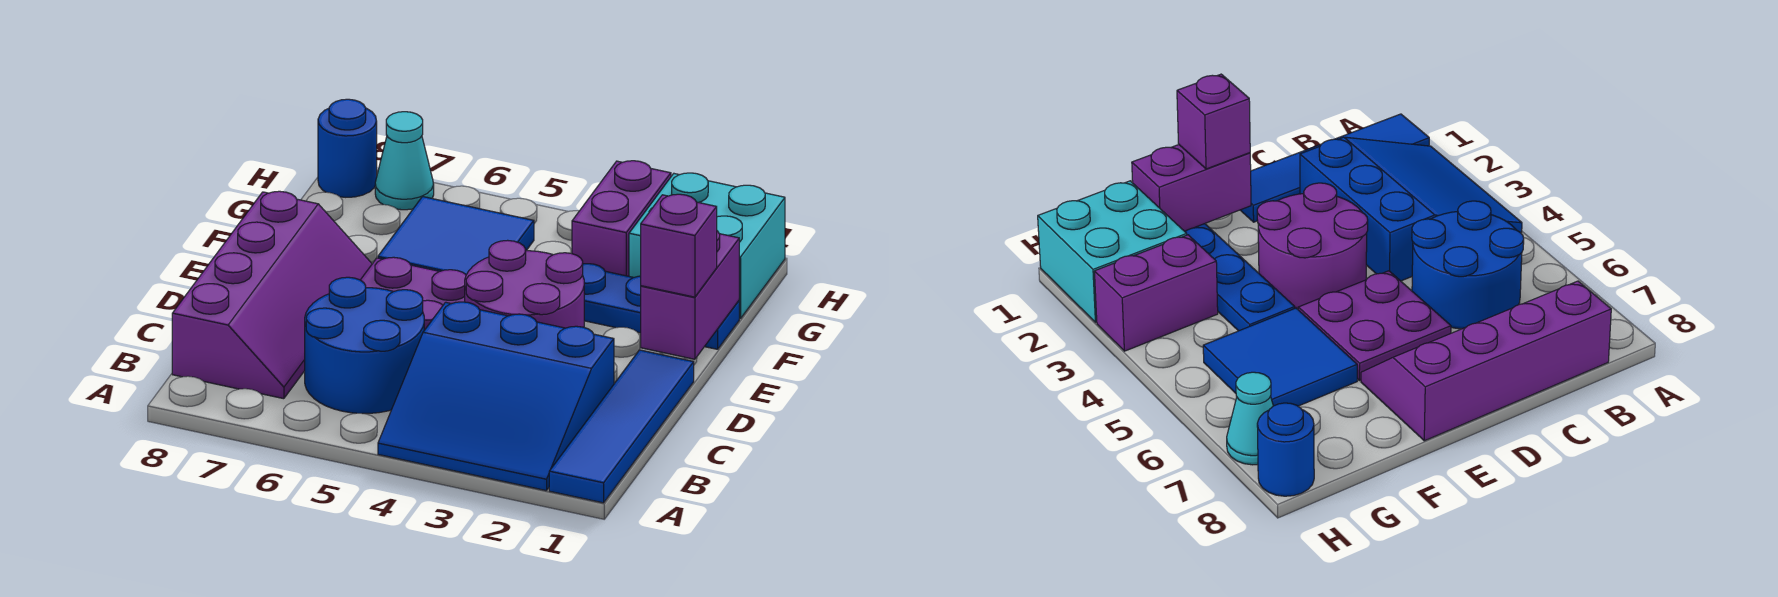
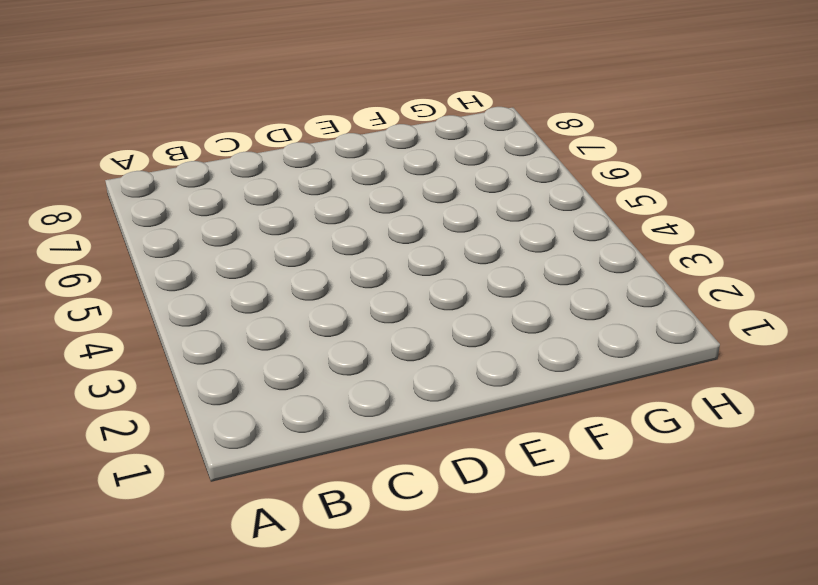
none -> blue tile A1:D1 level 1
none -> blue slope A2:C4 level 1 top C
none -> blue round brick B5:C6 level 1

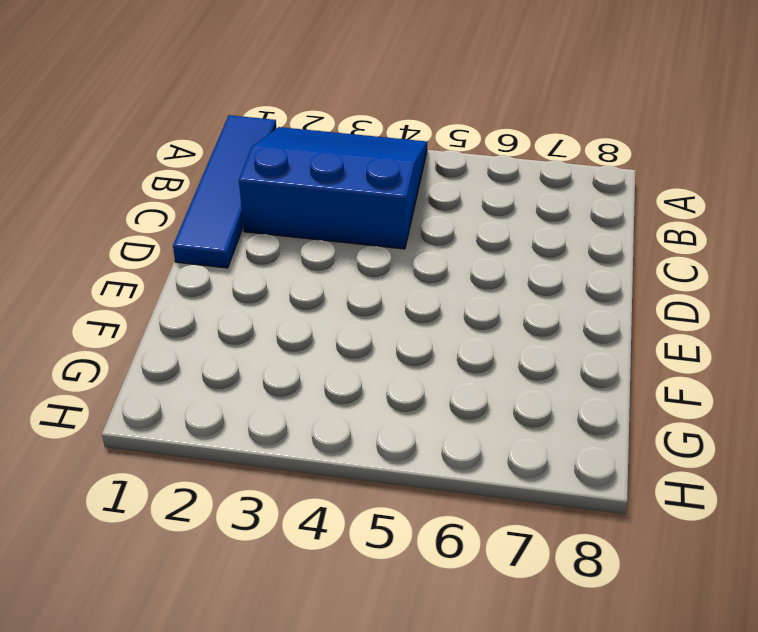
none -> blue round brick B5:C6 level 1
none -> purple slope B7:E8 level 1 top 8
none -> purple round brick D3:E4 level 1

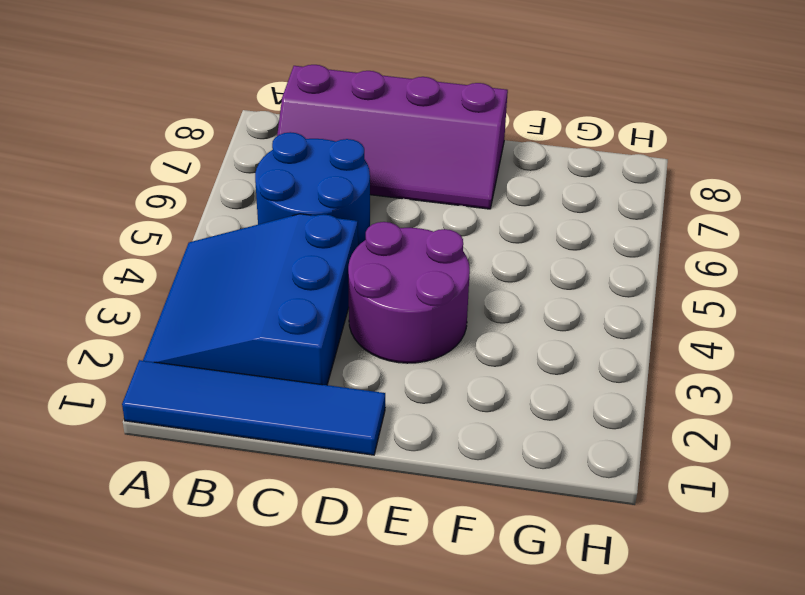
none -> purple plate D5:E6 level 1
none -> blue plate F1:F4 level 1
none -> blue tile F5:G6 level 1

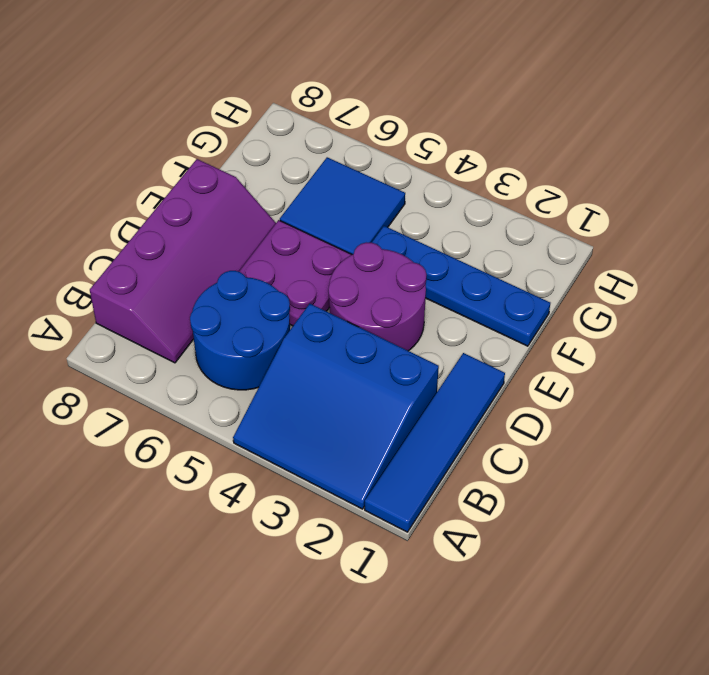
none -> cyan brick G1:H2 level 1
none -> purple brick G3:H3 level 1
none -> cyan cone H7 level 1

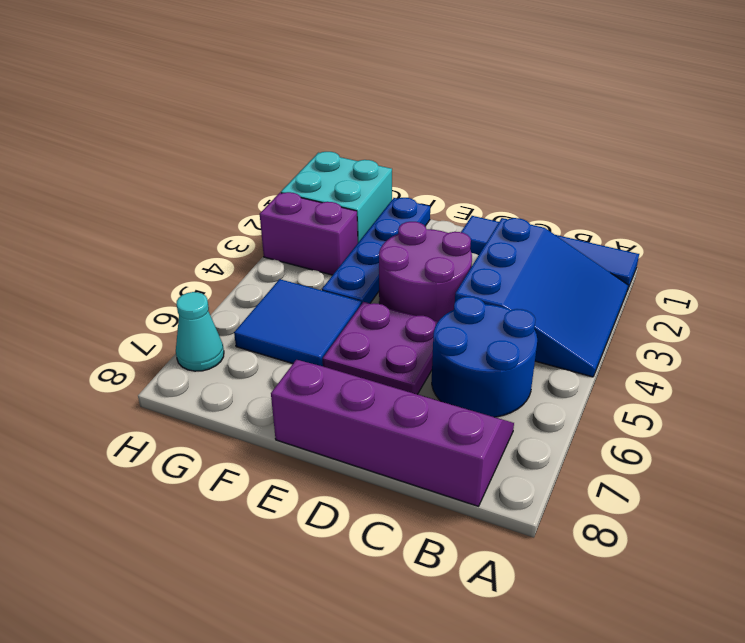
none -> blue round brick H8 level 1
none -> purple brick E1:F1 level 2
none -> purple brick E1 level 3

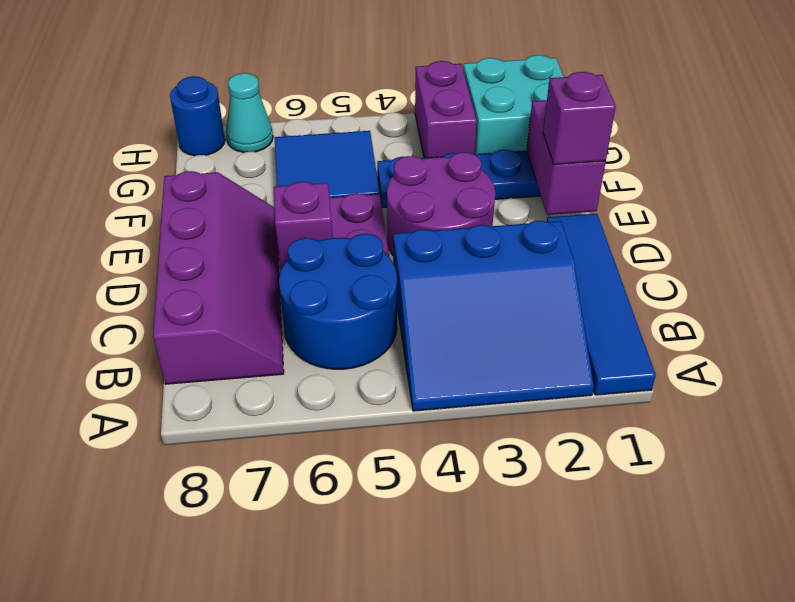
purple brick D6 level 2 -> none

